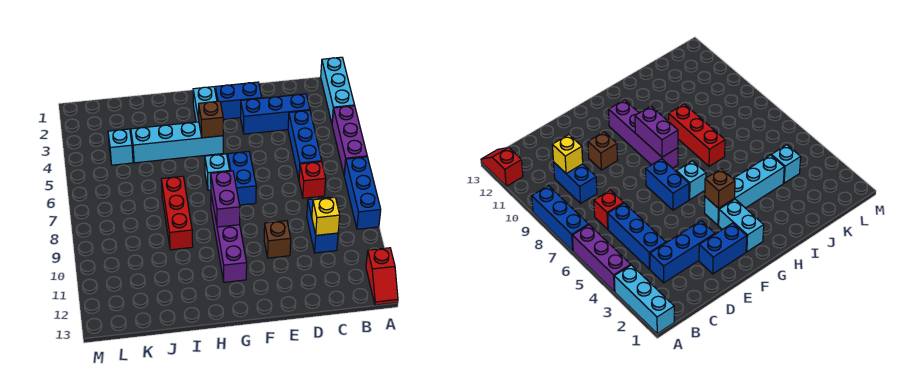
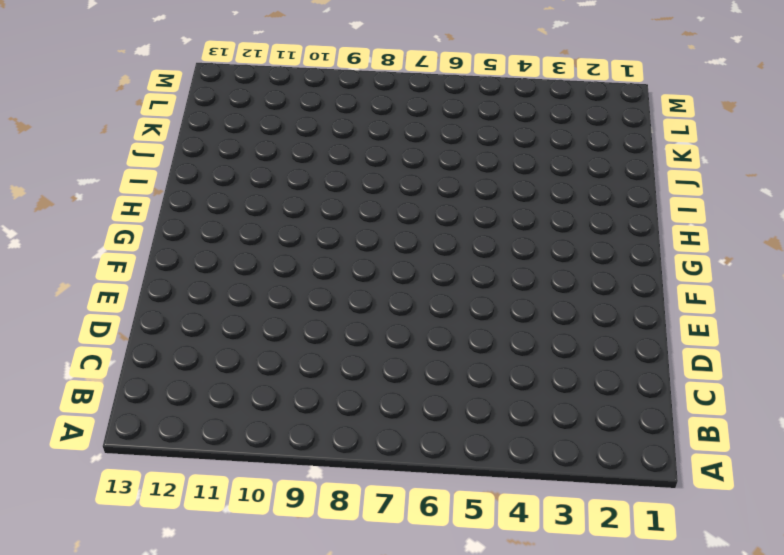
none -> cyan brick A1:A3 level 1
none -> purple brick A4:A6 level 1
none -> blue brick A7:A9 level 1

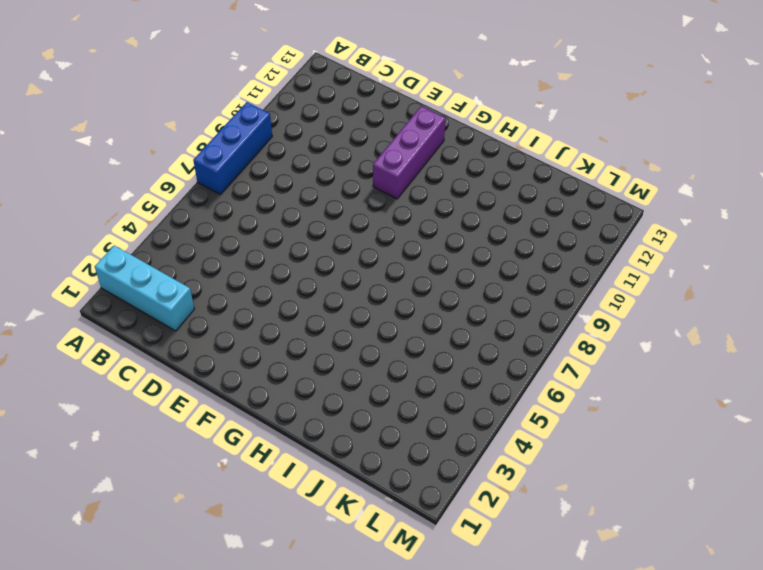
cyan brick A2:C2 level 1 -> cyan brick A1:A3 level 1
purple brick F10:F12 level 1 -> purple brick A4:A6 level 1
none -> red slope A12:A13 level 1 top 12
none -> blue brick C3:E3 level 1
none -> blue brick C4:C6 level 1

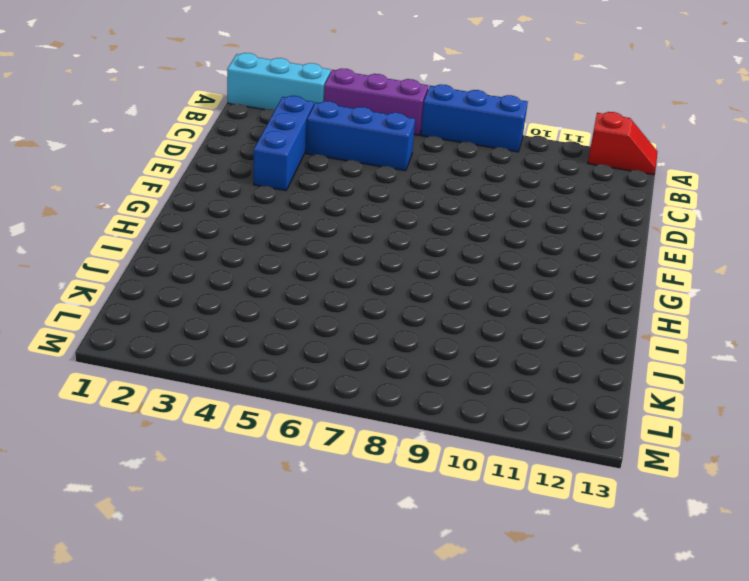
none -> red brick C7 level 1
none -> blue brick C9:C10 level 1
none -> blue brick E2:F2 level 1

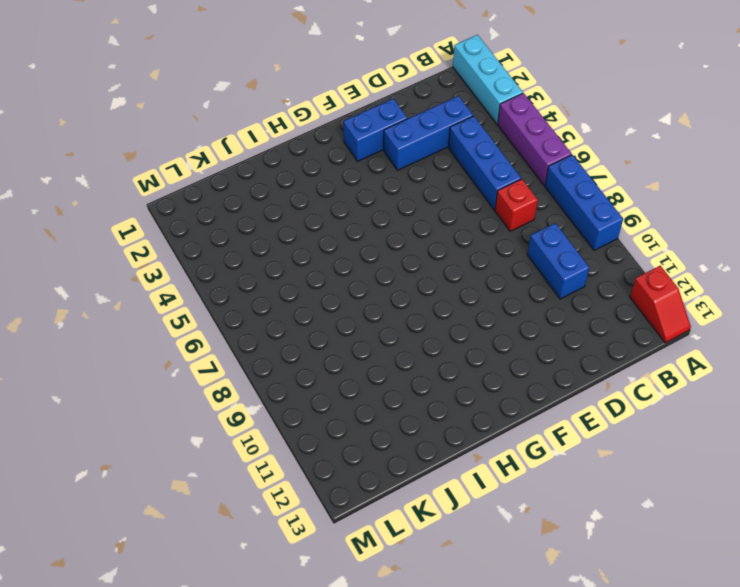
none -> brown brick E10 level 1
none -> blue brick F6:F7 level 1
none -> cyan brick G2:G3 level 1

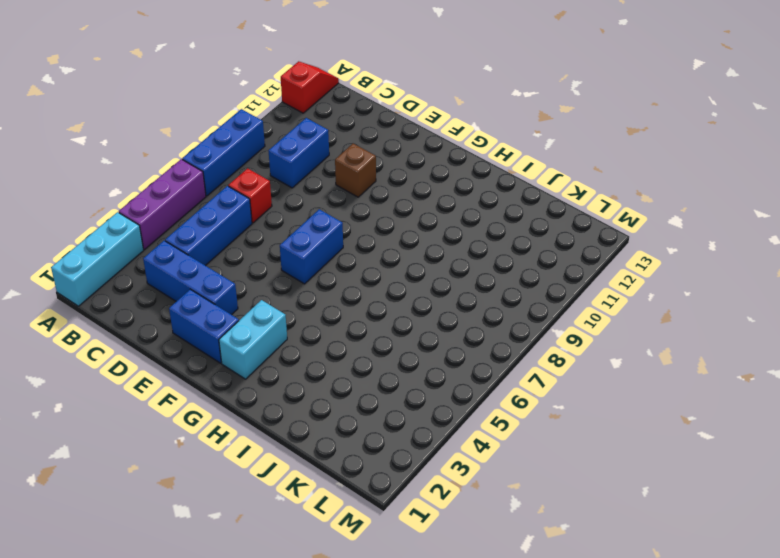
none -> cyan brick G4:J4 level 1
none -> cyan brick G6 level 1
none -> purple brick G8:G11 level 1

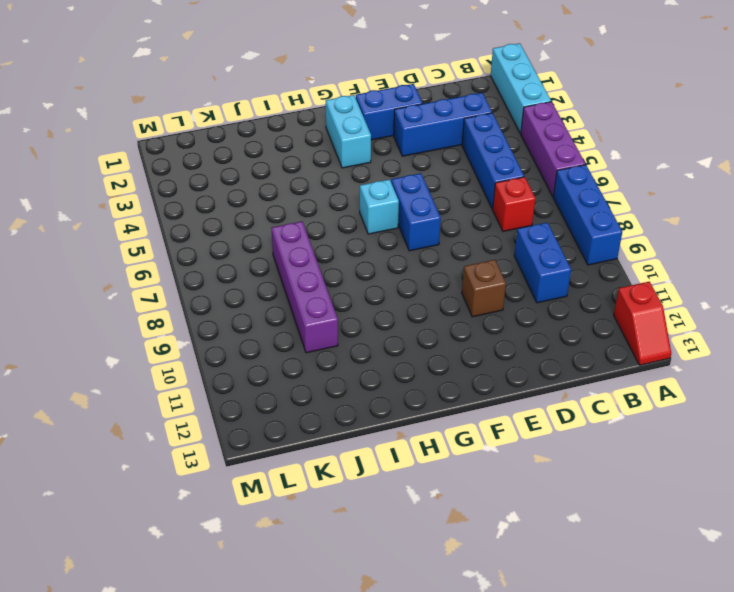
purple brick J7:J10 level 1 -> purple brick G8:G11 level 1
none -> cyan brick G4:J4 level 1
none -> red brick I7:I9 level 1
none -> cyan brick K4 level 1

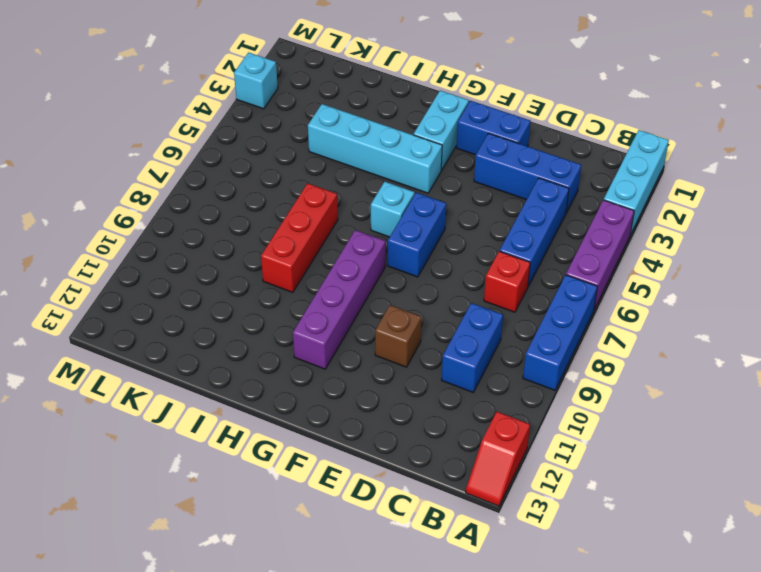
cyan brick M3 level 1 -> cyan brick K4 level 1
none -> yellow brick C10 level 2
none -> brown brick G4 level 2
none -> purple brick G8:G9 level 2

